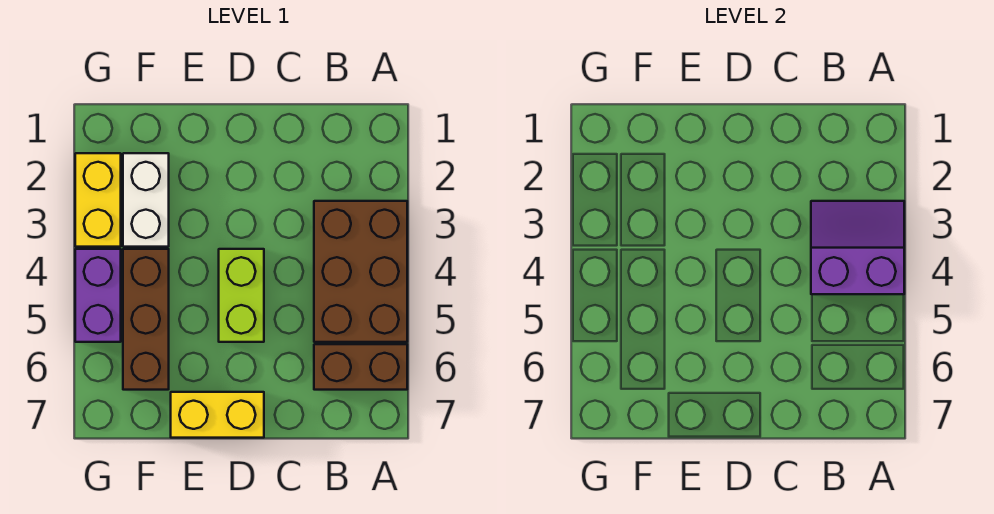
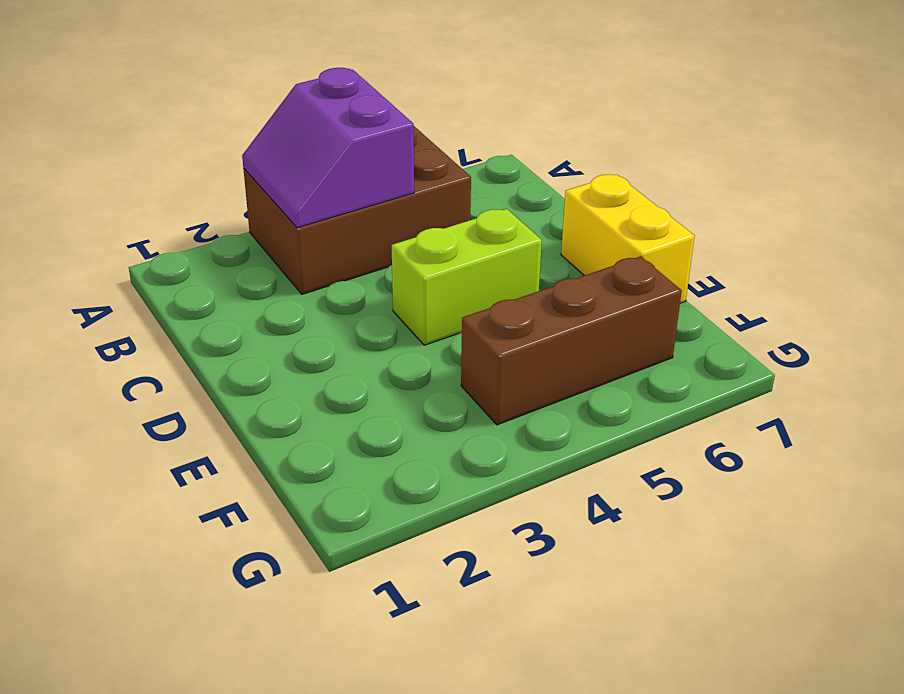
none -> brown brick A6:B6 level 1
none -> white brick F2:F3 level 1

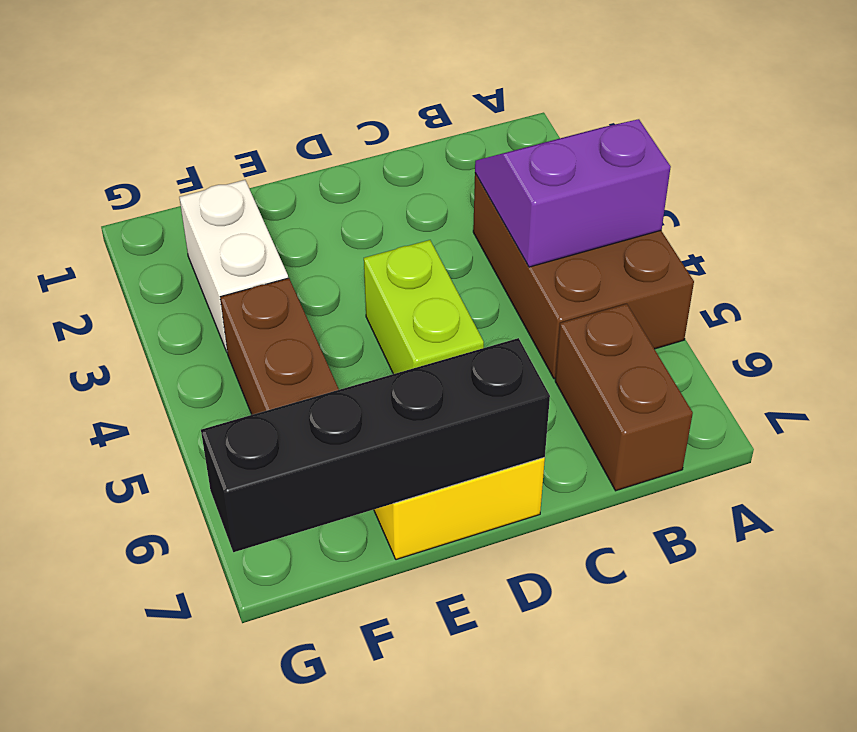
brown brick B6:B7 level 1 -> brown brick A6:B6 level 1
black brick D7:G7 level 2 -> none
none -> yellow brick G2:G3 level 1
none -> purple brick G4:G5 level 1

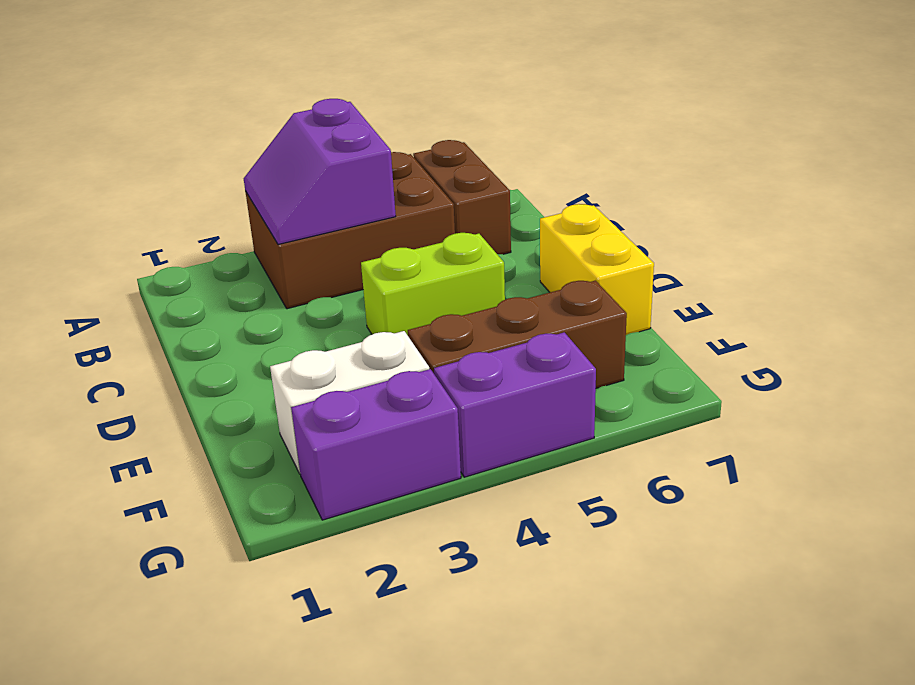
purple brick G2:G3 level 1 -> yellow brick G2:G3 level 1

